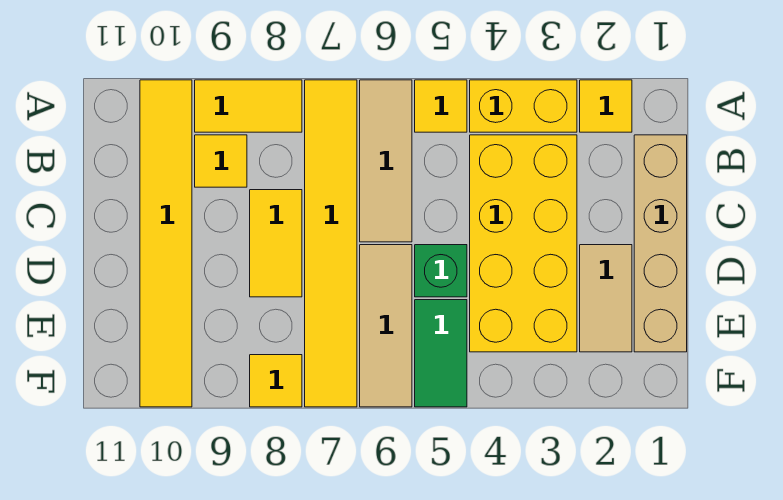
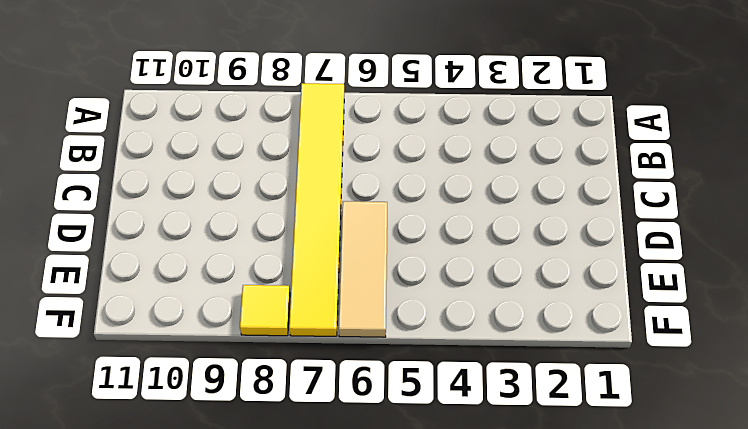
none -> yellow tile A2 level 1
none -> yellow brick A3:A4 level 1
none -> yellow tile A5 level 1

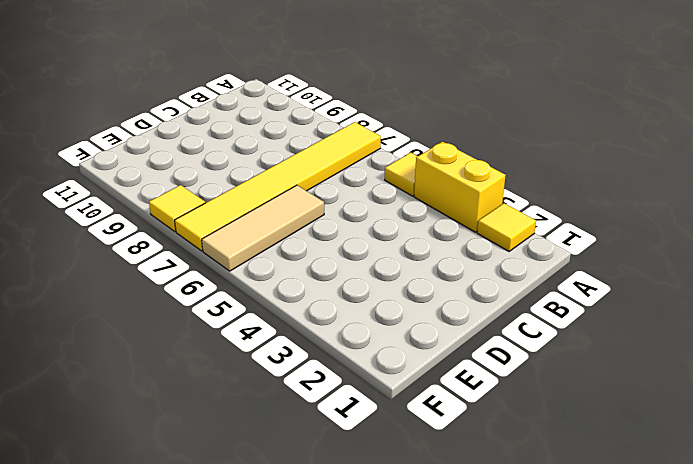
none -> tan tile A6:C6 level 1
none -> yellow tile A8:A9 level 1
none -> yellow tile A10:F10 level 1

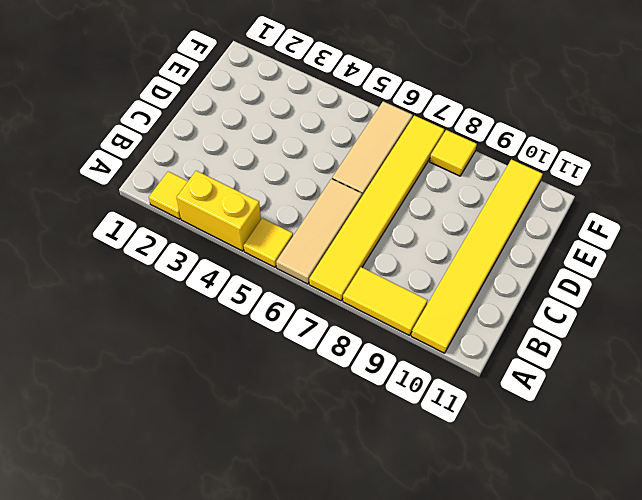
none -> tan brick B1:E1 level 1
none -> yellow brick B3:E4 level 1
none -> yellow tile B9 level 1

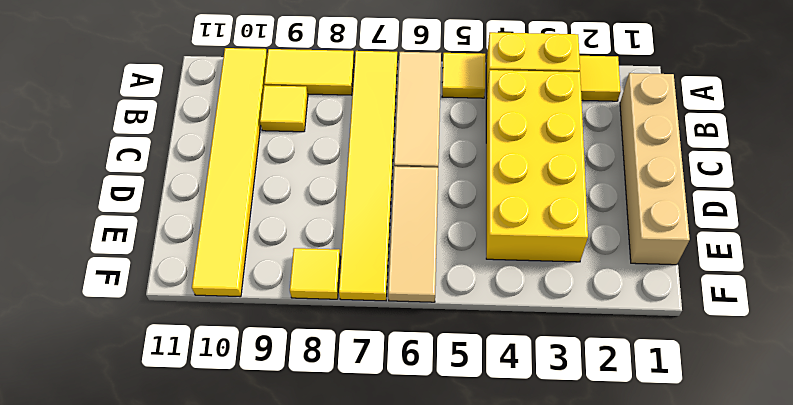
none -> yellow tile C8:D8 level 1
none -> tan tile D2:E2 level 1
none -> green brick D5 level 1

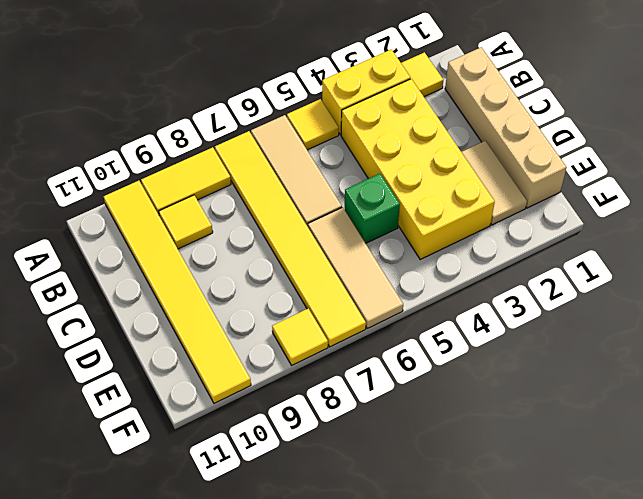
none -> yellow tile C8:D8 level 1
none -> green tile E5:F5 level 1

